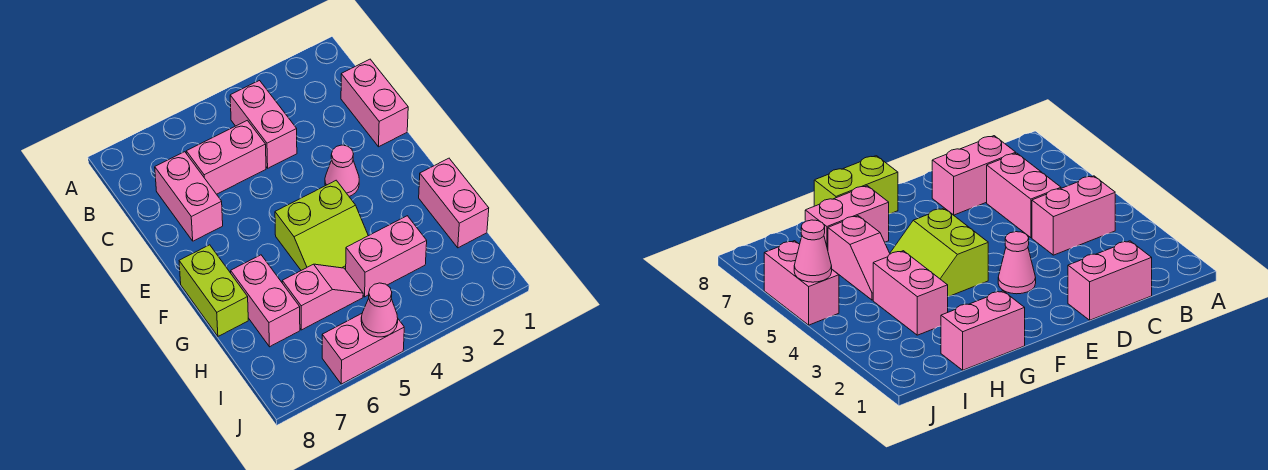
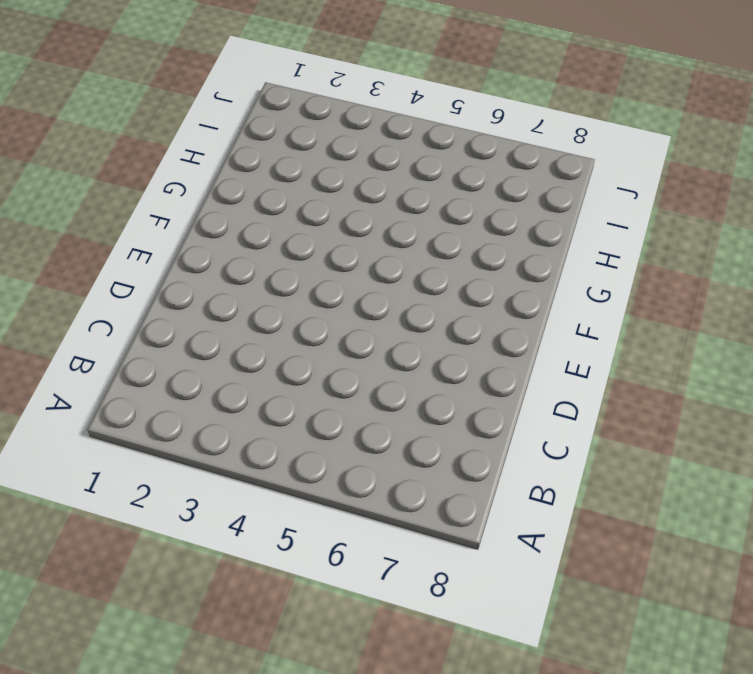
none -> pink brick B4:C4 level 1
none -> pink brick C1:D1 level 1
none -> pink brick C5:C6 level 1

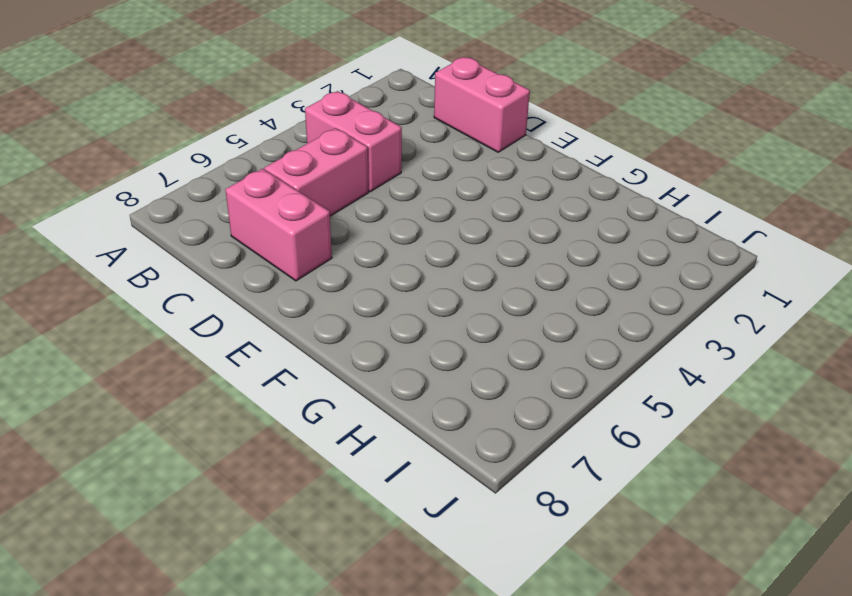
none -> pink cone E3 level 1
none -> lime slope F4:G5 level 1 top F
none -> lime brick F8:G8 level 1

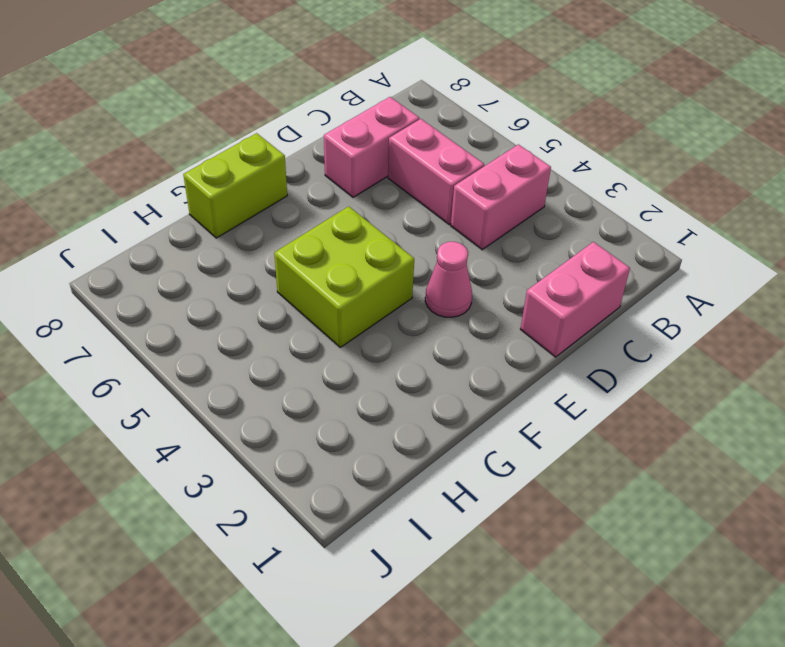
lime brick F4:G5 level 1 -> lime slope F4:G5 level 1 top F
none -> pink brick G1:H1 level 1
none -> pink brick G7:H7 level 1
none -> pink brick H3:H4 level 1

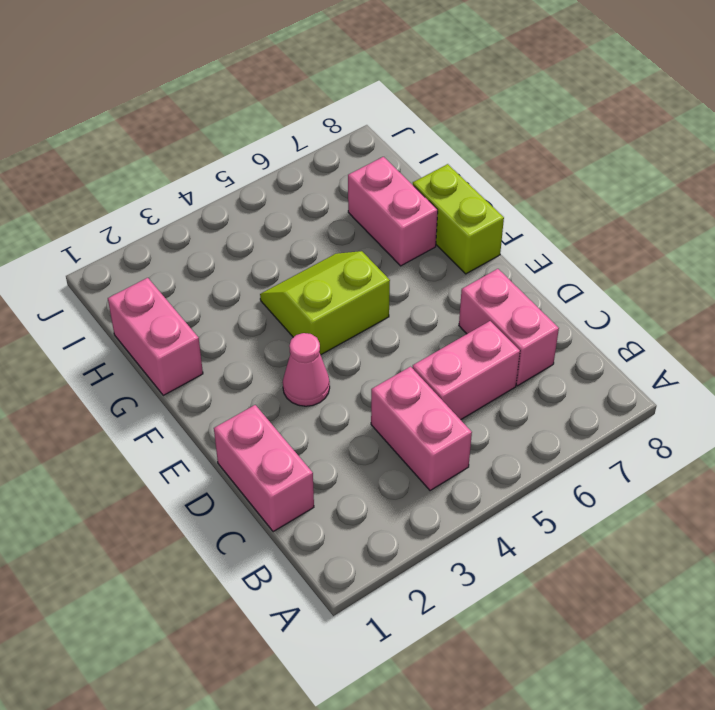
none -> pink brick H3:H4 level 1
none -> pink slope H5:H6 level 1 top 6
none -> pink brick J5:J6 level 1

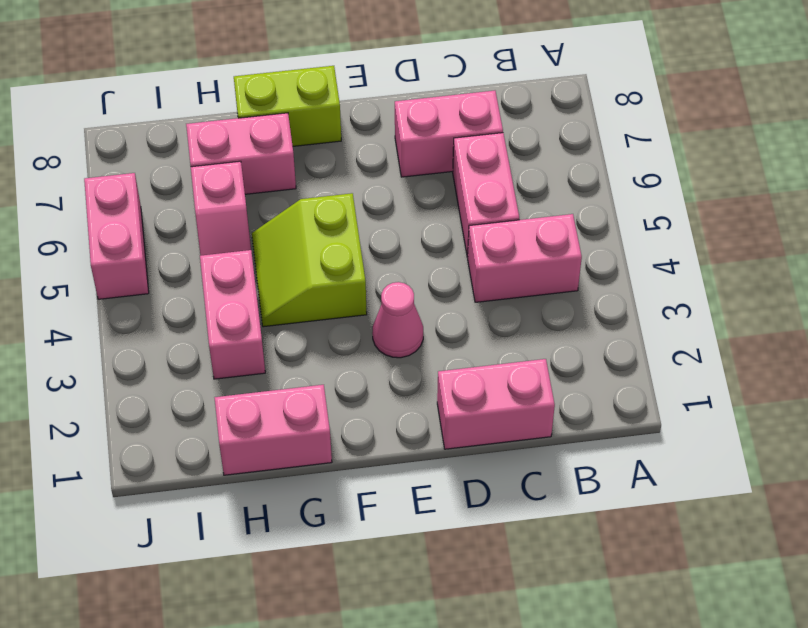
none -> pink cone J5 level 2

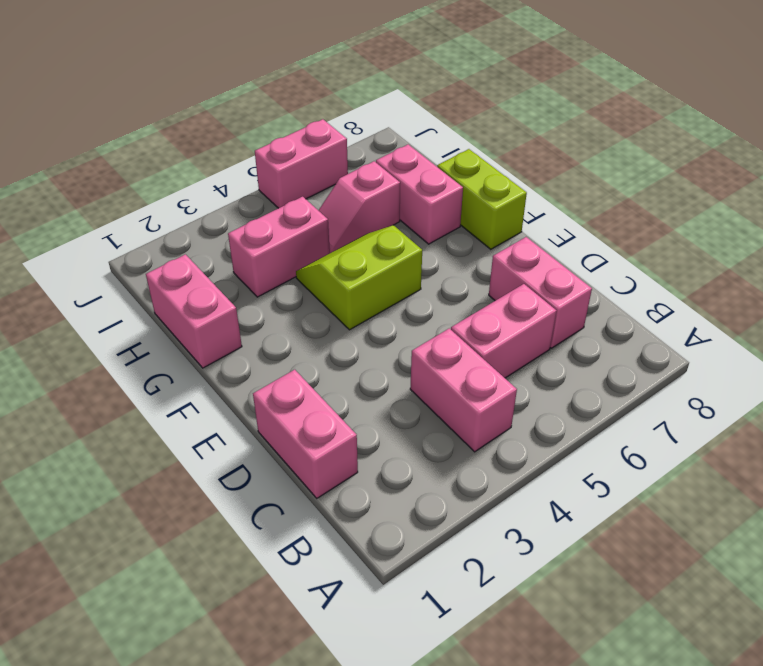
none -> pink cone E3 level 1
none -> pink cone J5 level 2

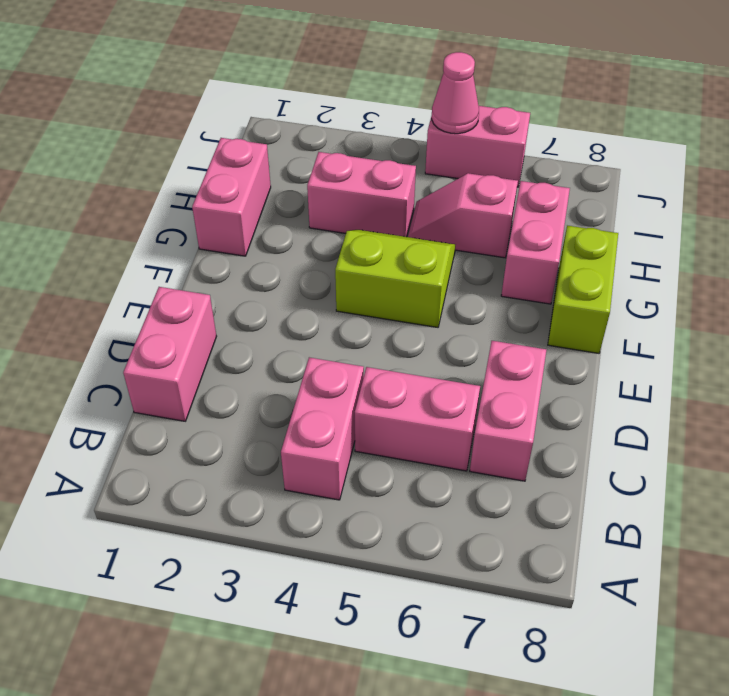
none -> pink cone E3 level 1

